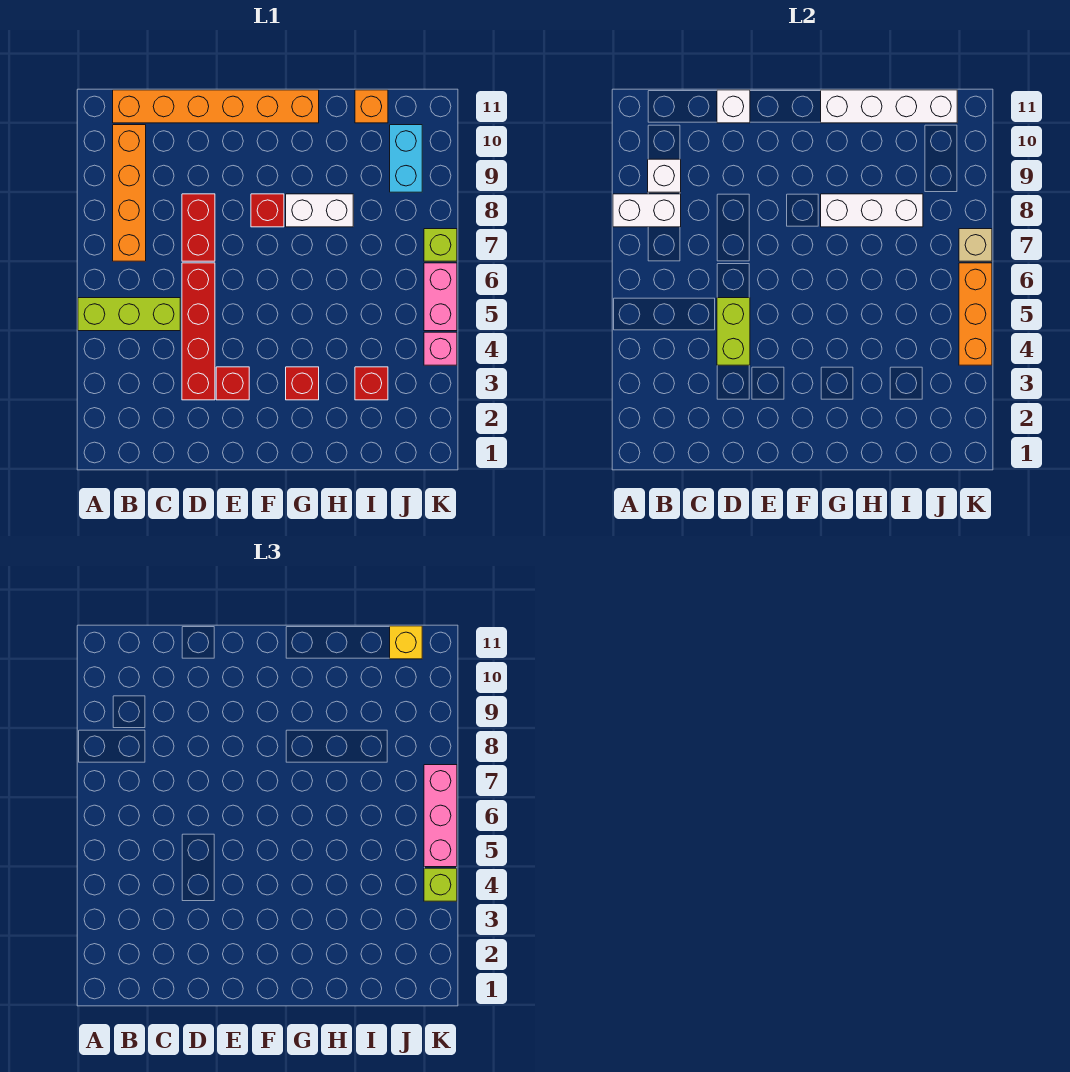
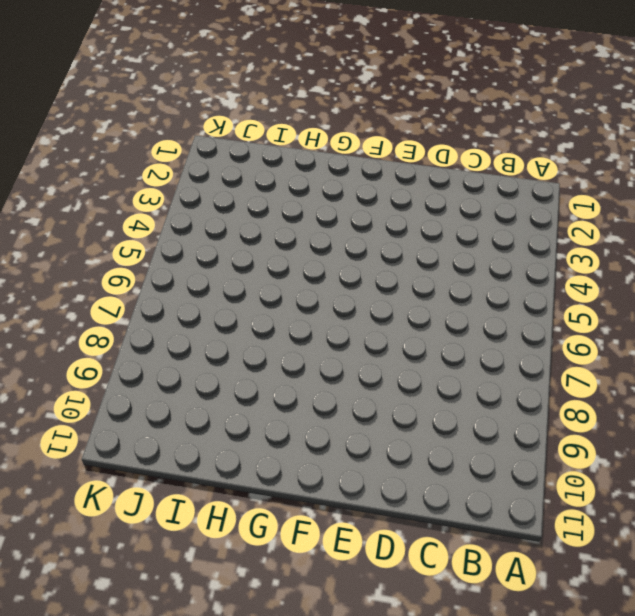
none -> lime brick A5:C5 level 1
none -> orange brick B7:B10 level 1
none -> orange brick B11:G11 level 1

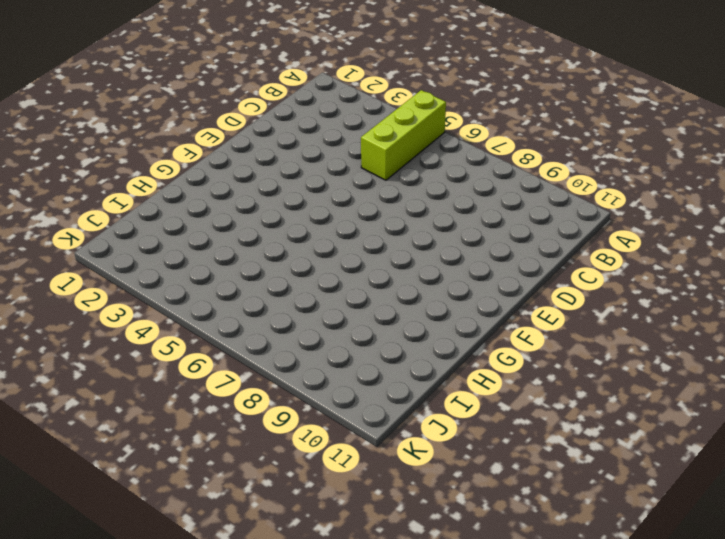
none -> orange brick B7:B10 level 1
none -> orange brick B11:G11 level 1
none -> red brick D3:D6 level 1

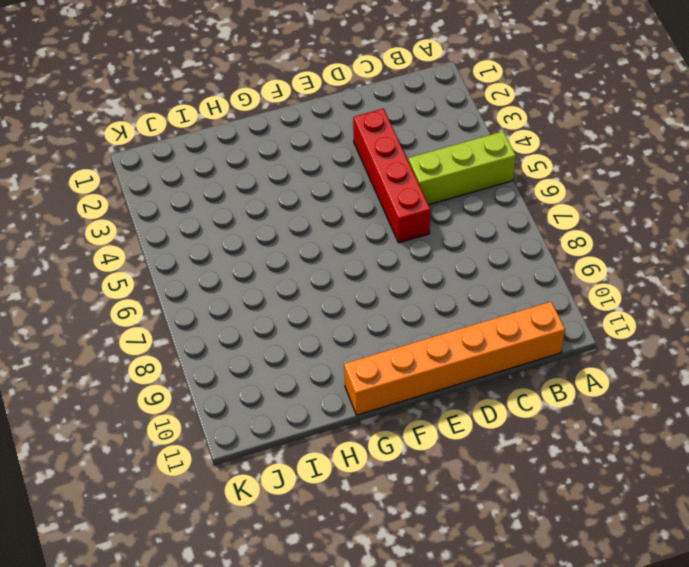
none -> orange brick B7:B10 level 1
none -> red brick D7:D8 level 1
none -> red brick E3 level 1

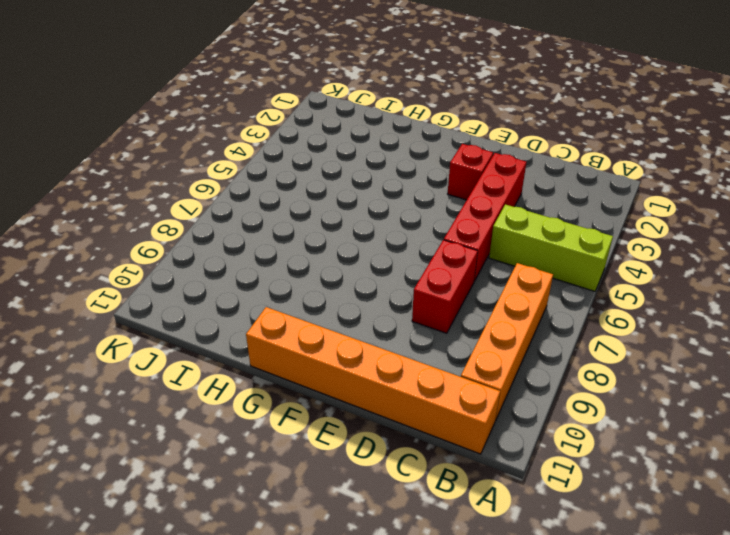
none -> red brick F8 level 1
none -> red brick G3 level 1
none -> white brick G8:H8 level 1

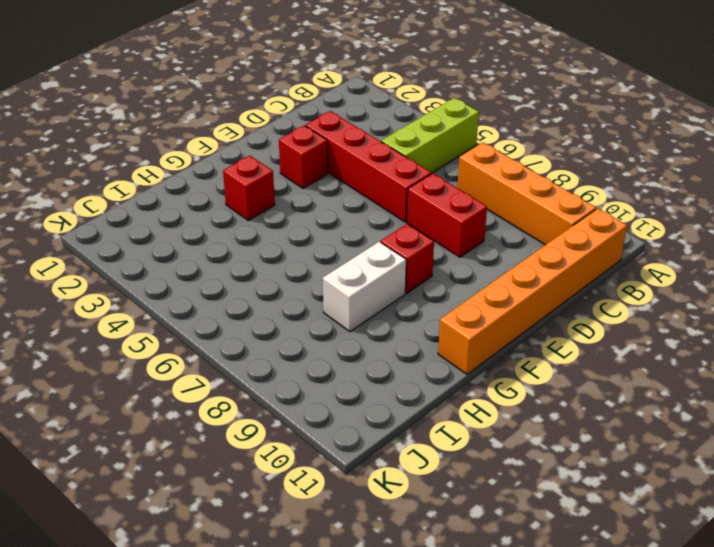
none -> red brick I3 level 1
none -> orange brick I11 level 1
none -> cyan brick J9:J10 level 1

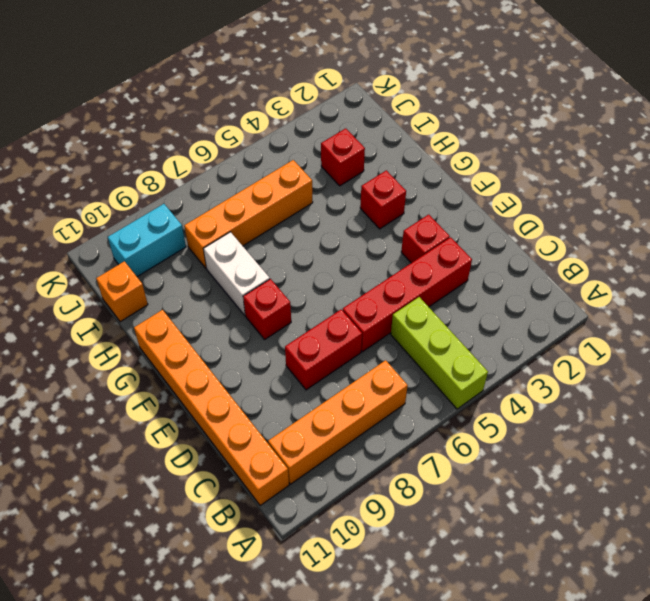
orange brick I5:I8 level 1 -> none
none -> pink brick K4 level 1
none -> pink brick K5:K6 level 1
none -> lime brick K7 level 1

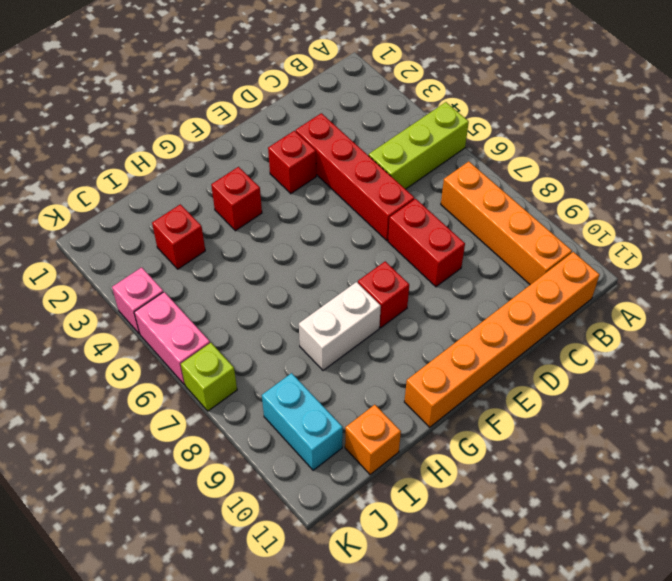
none -> white brick A8:B8 level 2
none -> white brick B9 level 2
none -> lime brick D4:D5 level 2

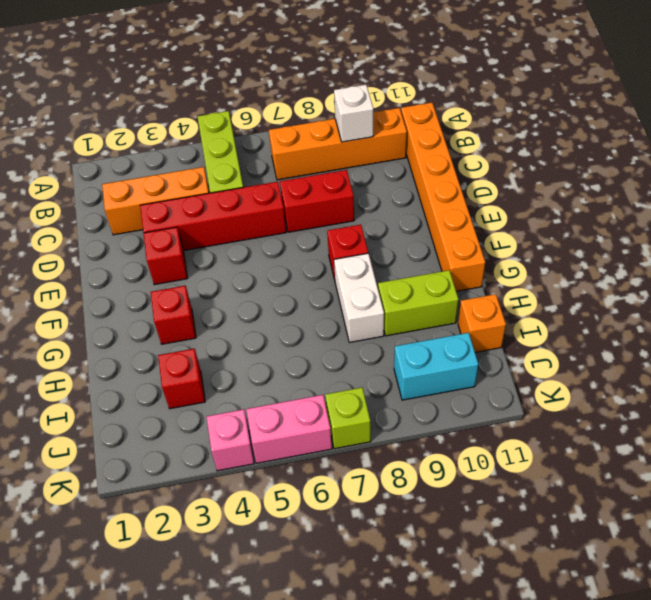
orange brick C2:C4 level 1 -> orange brick K4:K6 level 2
lime brick H9:H10 level 1 -> lime brick D4:D5 level 2
none -> white brick A8:B8 level 2
none -> white brick D11 level 2
none -> white brick G8:I8 level 2

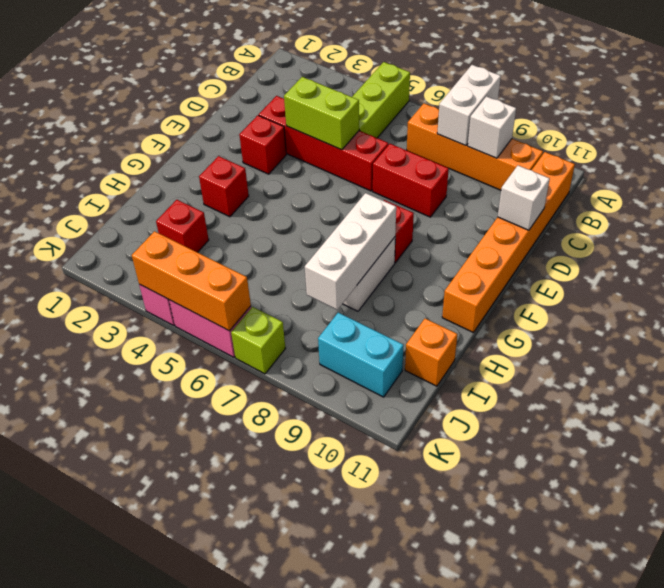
none -> white brick G11:J11 level 2
none -> tan brick K7 level 2
none -> yellow brick J11 level 3

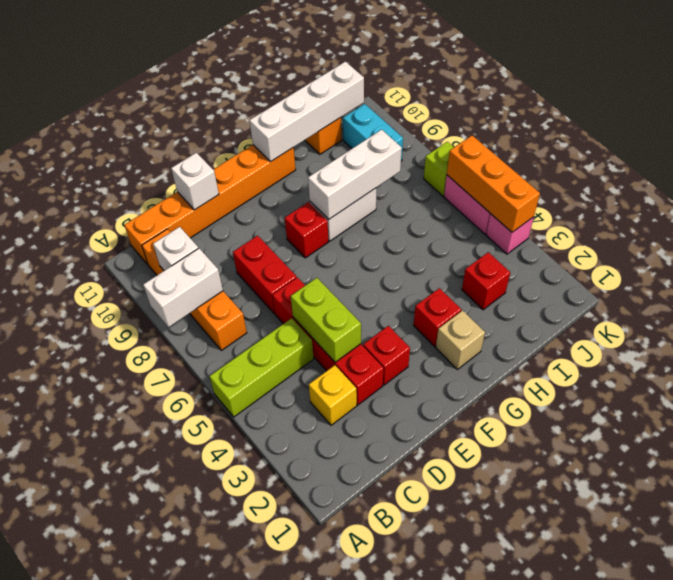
yellow brick C3 level 1 -> yellow brick J11 level 3
tan brick G2 level 1 -> tan brick K7 level 2
none -> lime brick K4 level 3
none -> pink brick K5:K7 level 3

